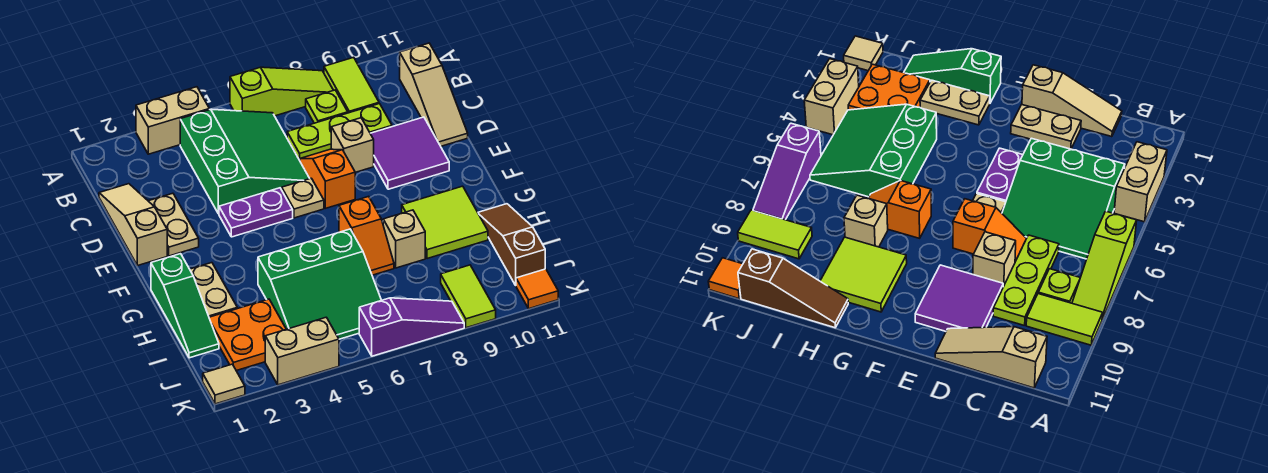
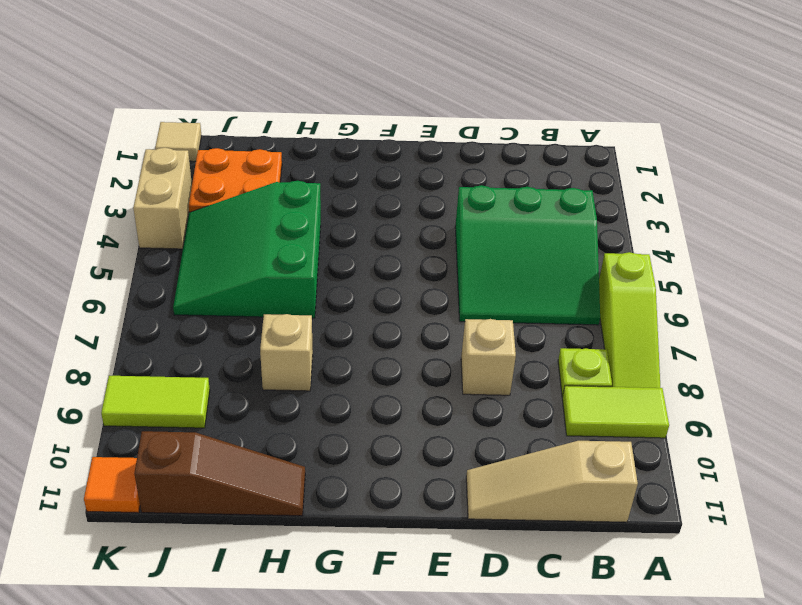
none -> tan brick A3:A4 level 1
none -> tan slope C1:E1 level 1 top E
none -> lime plate C7:C9 level 1

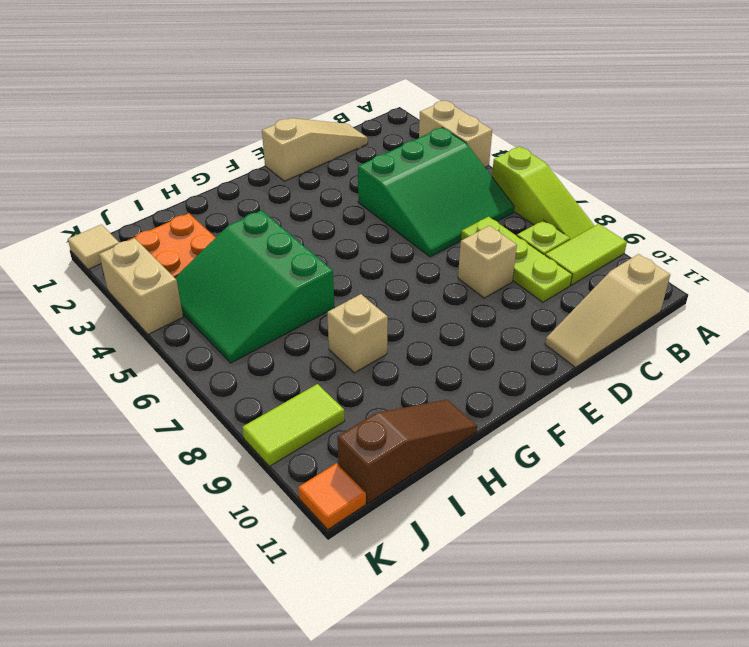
none -> tan plate D2:E2 level 1
none -> orange slope D7:E7 level 1 top E
none -> purple tile D9:E10 level 1

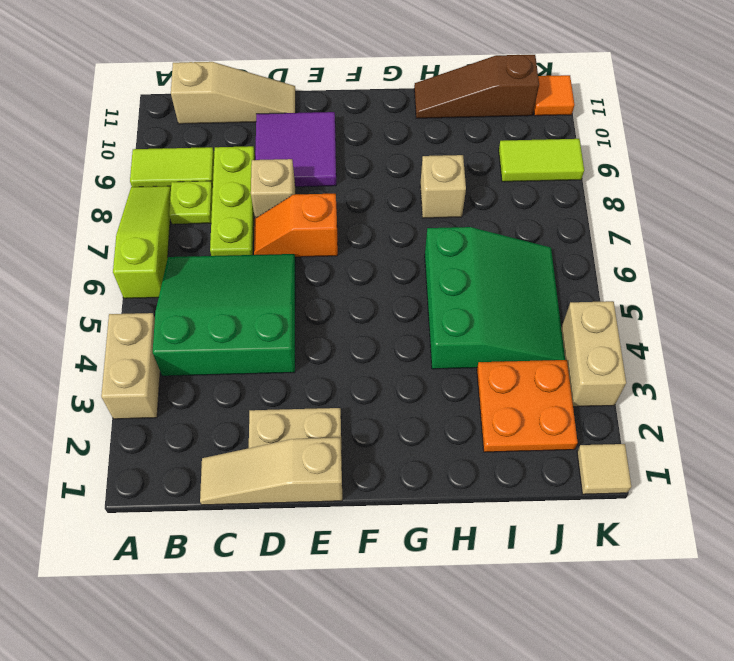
none -> purple plate E4:E5 level 1
none -> tan plate E6 level 1
none -> green slope G1:I1 level 1 top G

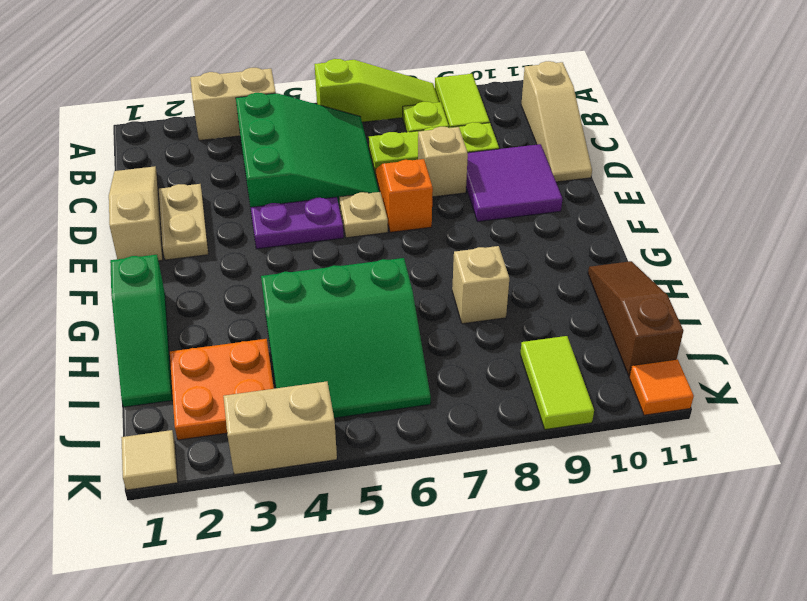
none -> tan plate G2:H2 level 1
none -> orange slope G7:H7 level 1 top G
none -> lime tile G9:H10 level 1

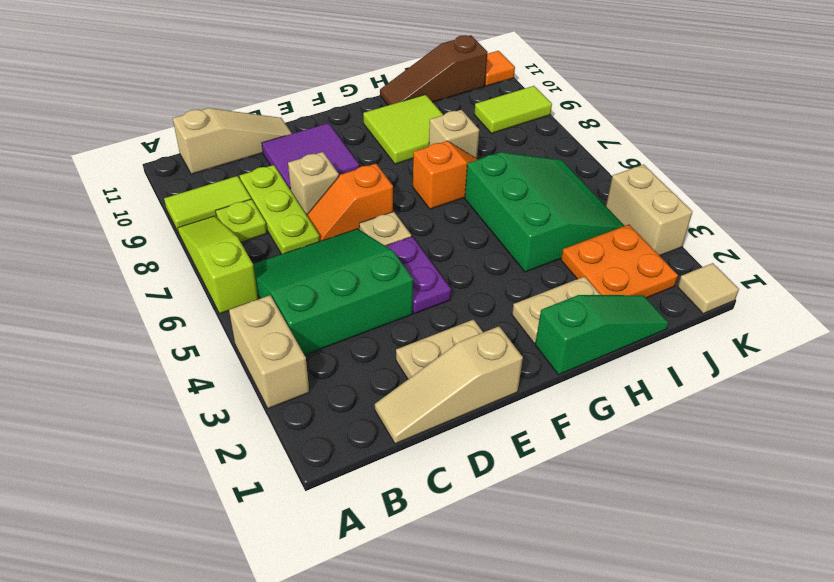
none -> purple slope K6:K8 level 1 top 6

